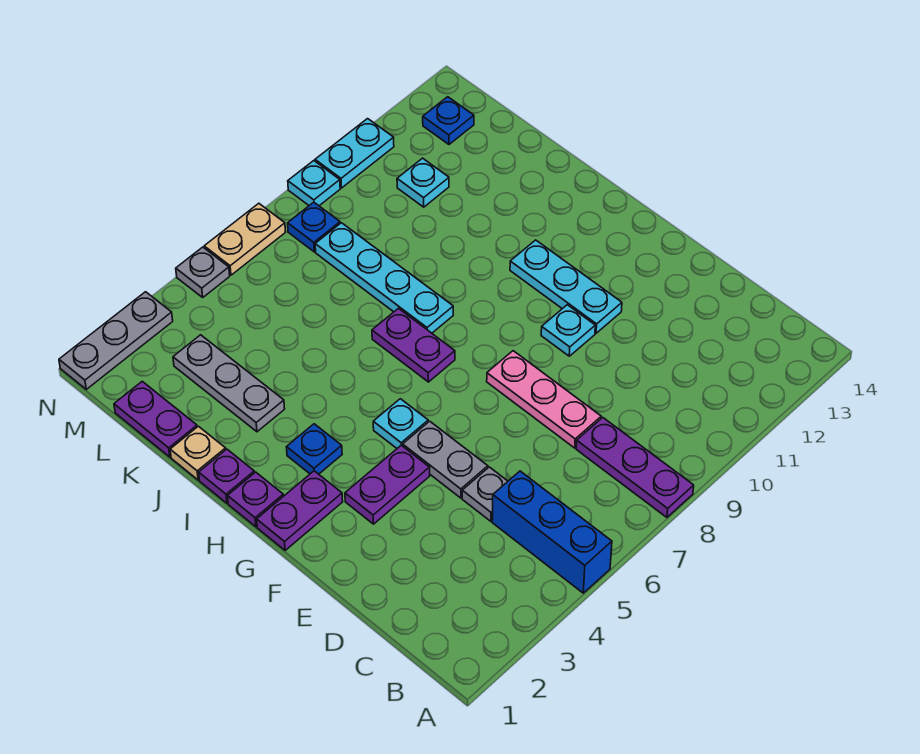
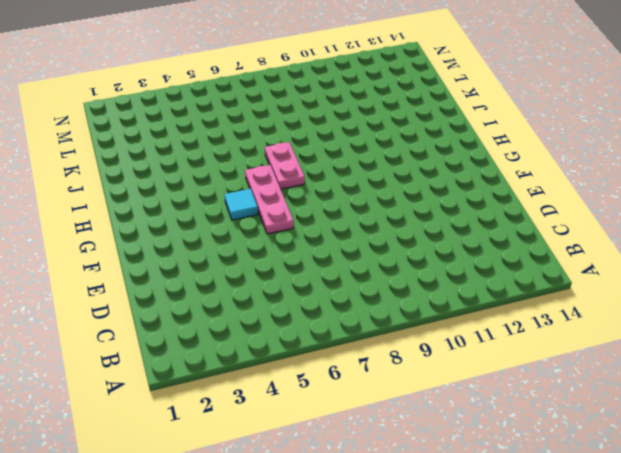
pink plate F6:H6 level 1 -> pink plate D8:F8 level 1
cyan tile G5 level 1 -> cyan plate G5 level 1
pink plate H7:I7 level 1 -> purple plate H7:I7 level 1
none -> blue brick A5:C5 level 1
none -> purple plate A8:C8 level 1
none -> grey plate D5 level 1

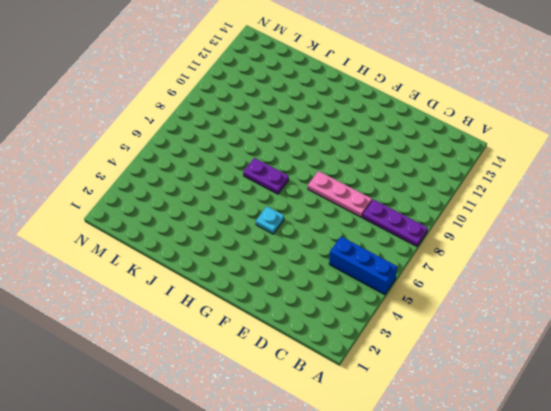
none -> grey plate D5 level 1
none -> grey plate E5:F5 level 1
none -> purple plate F3:F4 level 1

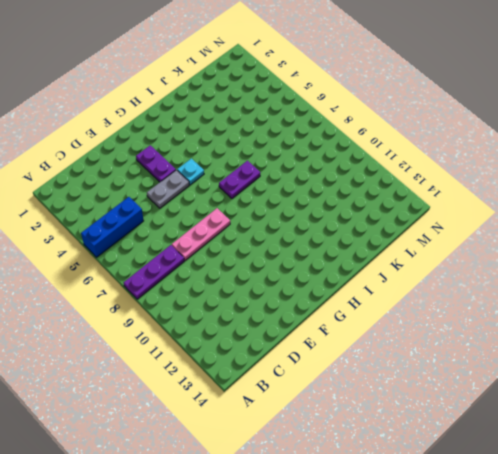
none -> grey plate D5 level 1
none -> cyan plate F10 level 1
none -> cyan plate F11:H11 level 1

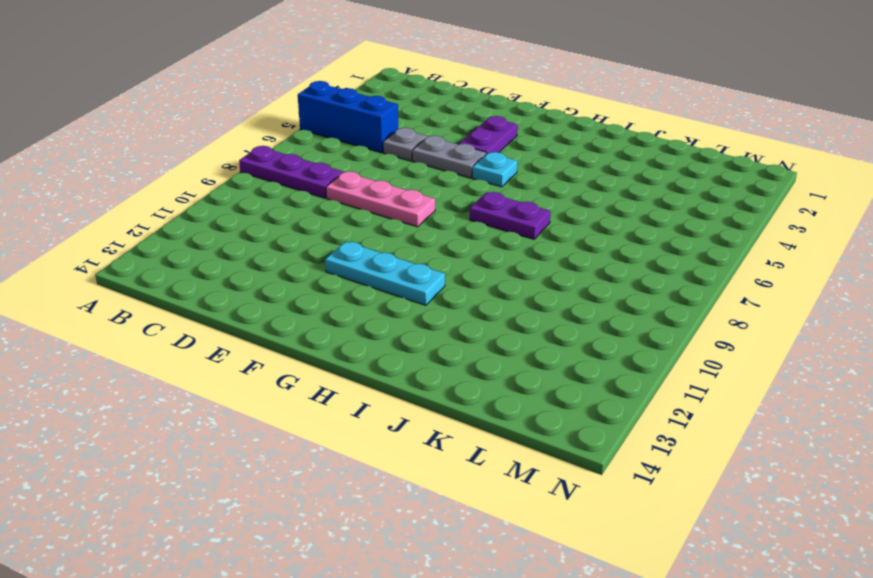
none -> cyan plate F10 level 1
none -> purple plate G1:G2 level 1
none -> purple plate H1 level 1

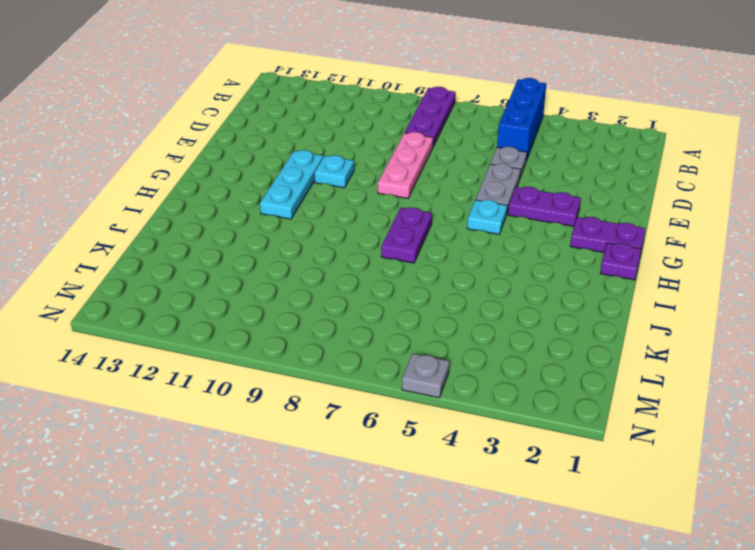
none -> blue plate H3 level 1
none -> purple plate I1 level 1
none -> cyan plate I8:L8 level 1

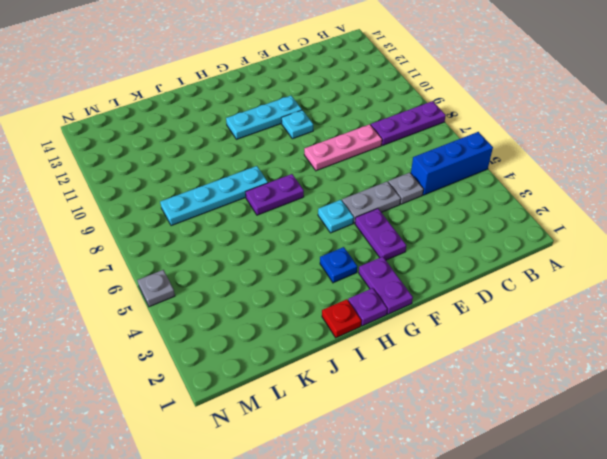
red plate I1 level 1 -> purple plate I1 level 1
none -> tan plate J1 level 1
none -> grey plate J3:L3 level 1
none -> purple plate K1:L1 level 1

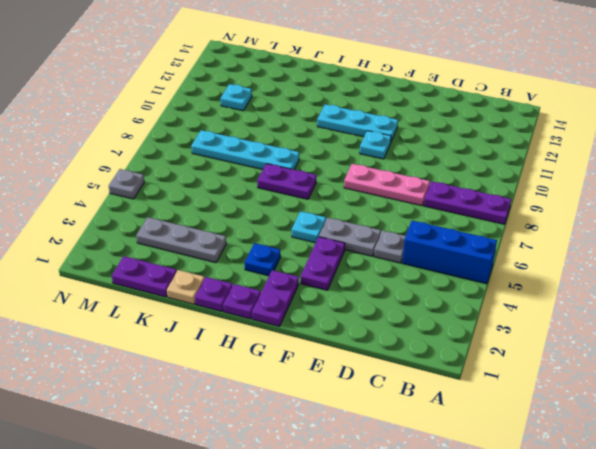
none -> blue plate M8 level 1
none -> blue plate M13 level 1
none -> grey plate N1:N3 level 1

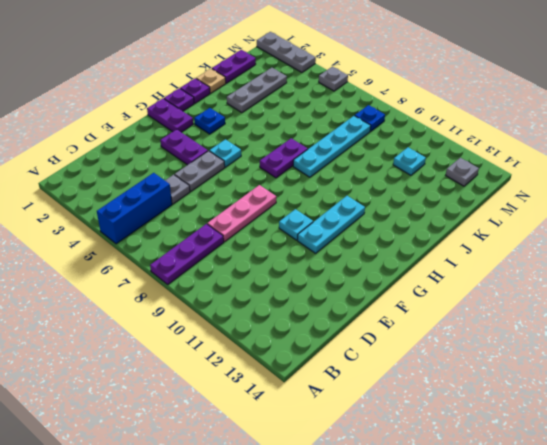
grey plate M13 level 1 -> blue plate M13 level 1
none -> tan plate N6:N7 level 1
none -> cyan plate N9 level 1
none -> cyan plate N10:N11 level 1

